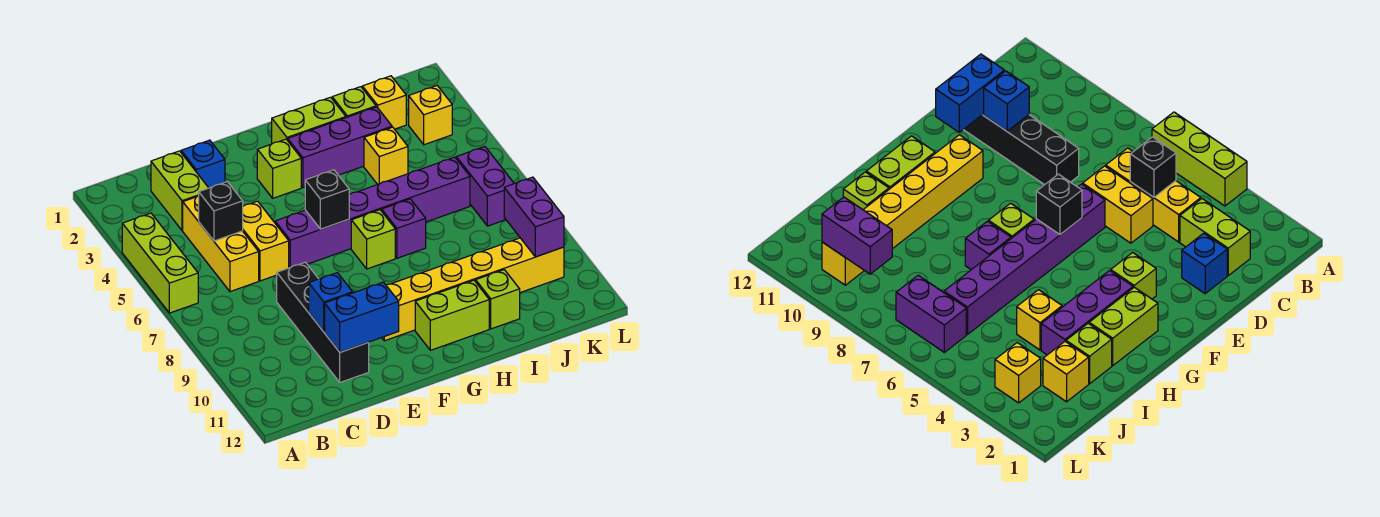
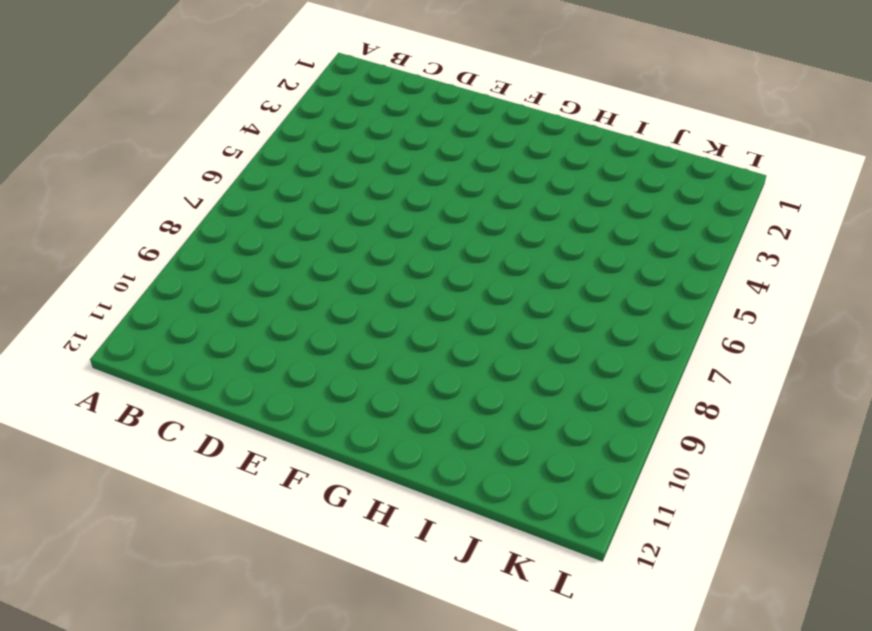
none -> lime brick A4:A6 level 1
none -> lime brick C2:C3 level 1
none -> yellow brick C4:C6 level 1

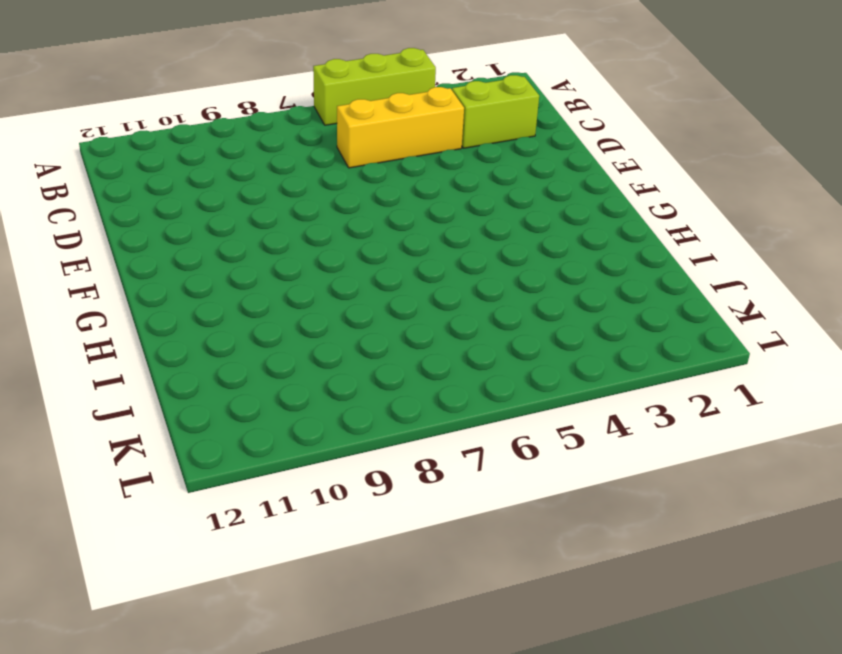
none -> blue brick D2 level 1
none -> yellow brick D5:D6 level 1
none -> black brick D8:D11 level 1

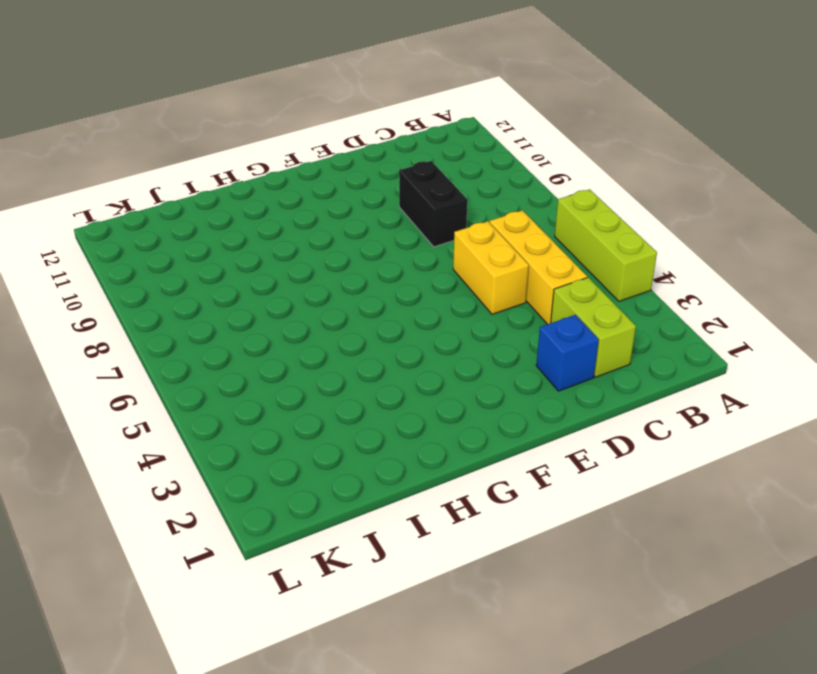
black brick D8:D9 level 1 -> black brick D8:D11 level 1
none -> purple brick E6:J6 level 1
none -> lime brick F3 level 1
none -> yellow brick F10:K10 level 1

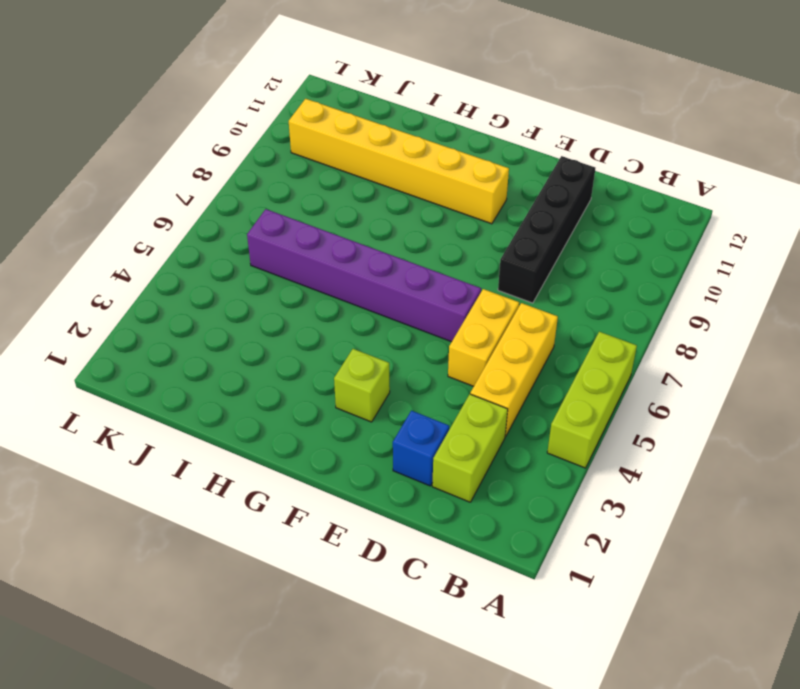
none -> lime brick G2:H2 level 1
none -> purple brick G3:I3 level 1
none -> lime brick G7 level 1

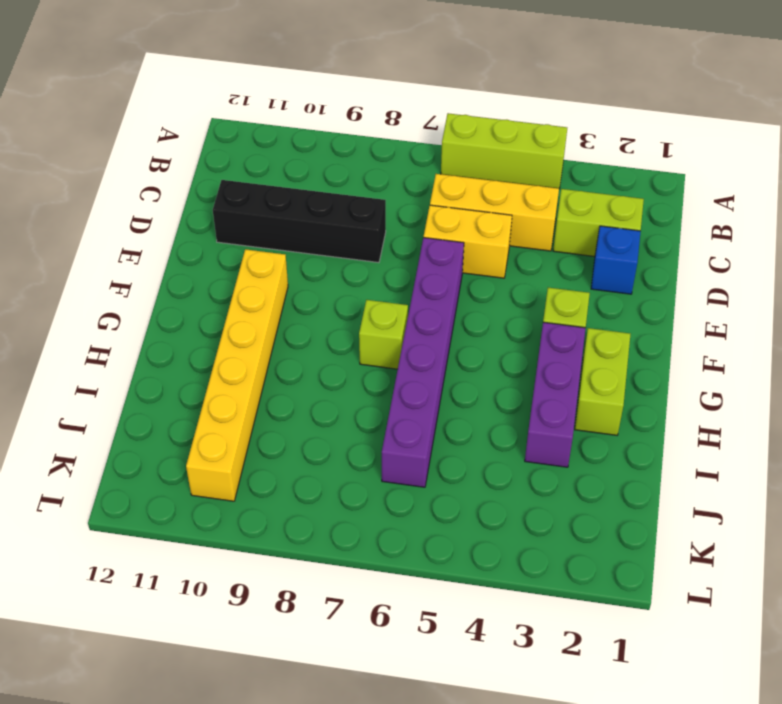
none -> lime brick G11:H11 level 1
none -> purple brick H7 level 1
none -> lime brick I2 level 1

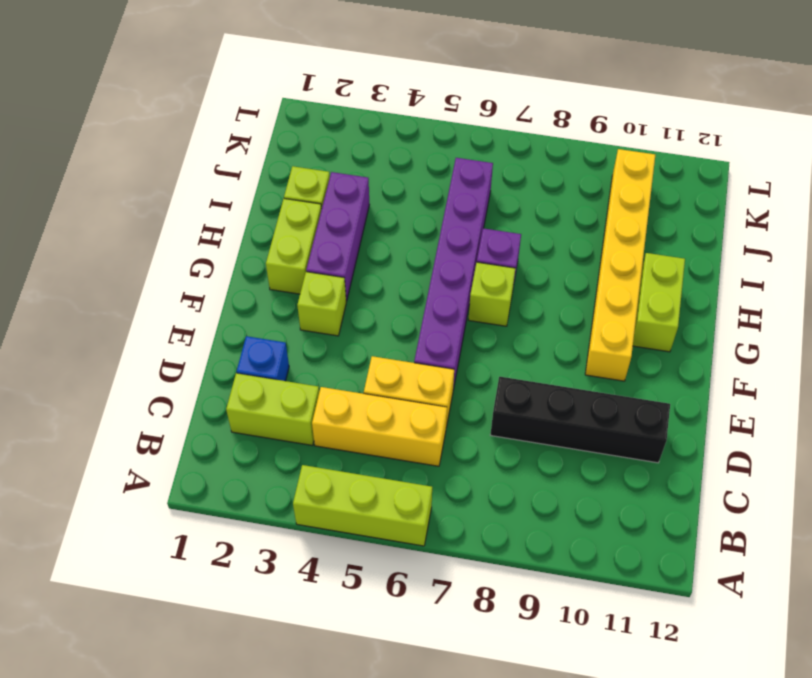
none -> yellow brick I4 level 1
none -> lime brick I11 level 1
none -> yellow brick J2 level 1

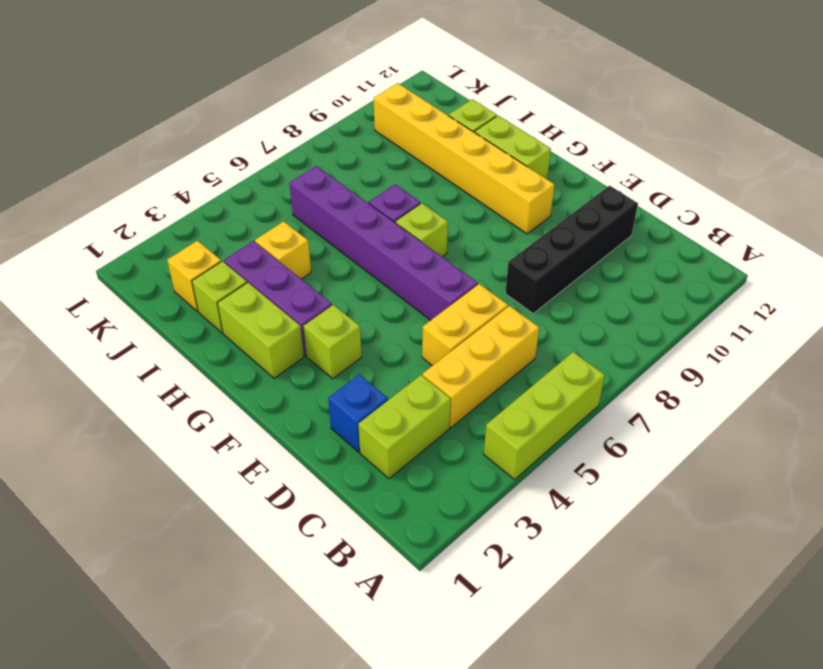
none -> yellow brick K3 level 1
none -> purple brick K6:K7 level 1
none -> black brick C5 level 2

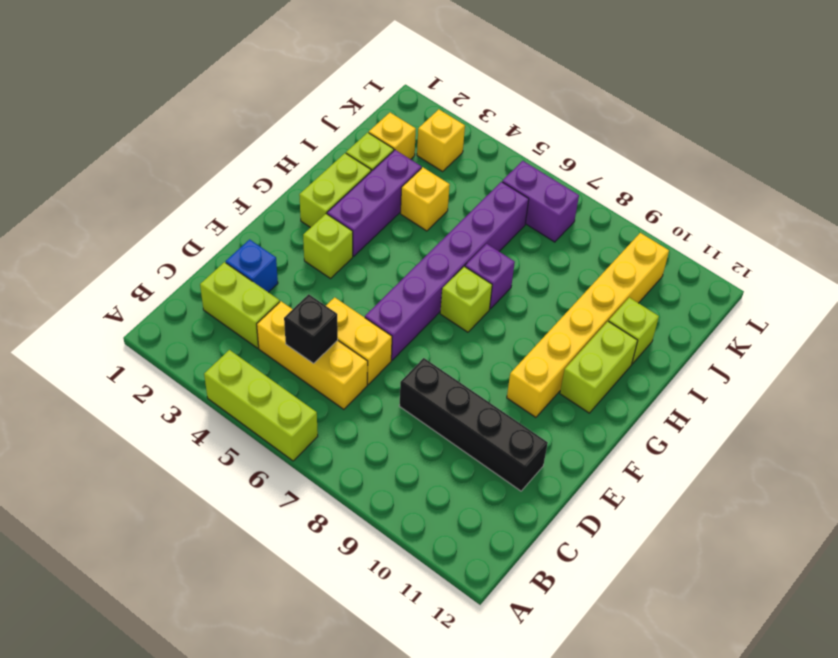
none -> blue brick D10 level 2
none -> blue brick D11:E11 level 2
none -> black brick F6 level 2

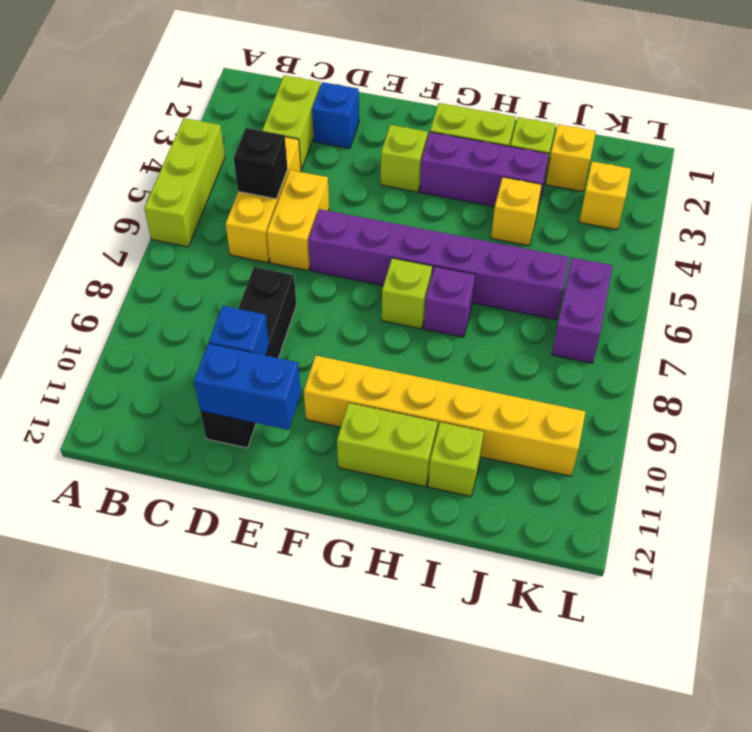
none -> black brick F6 level 2
none -> purple brick K9:K10 level 2

